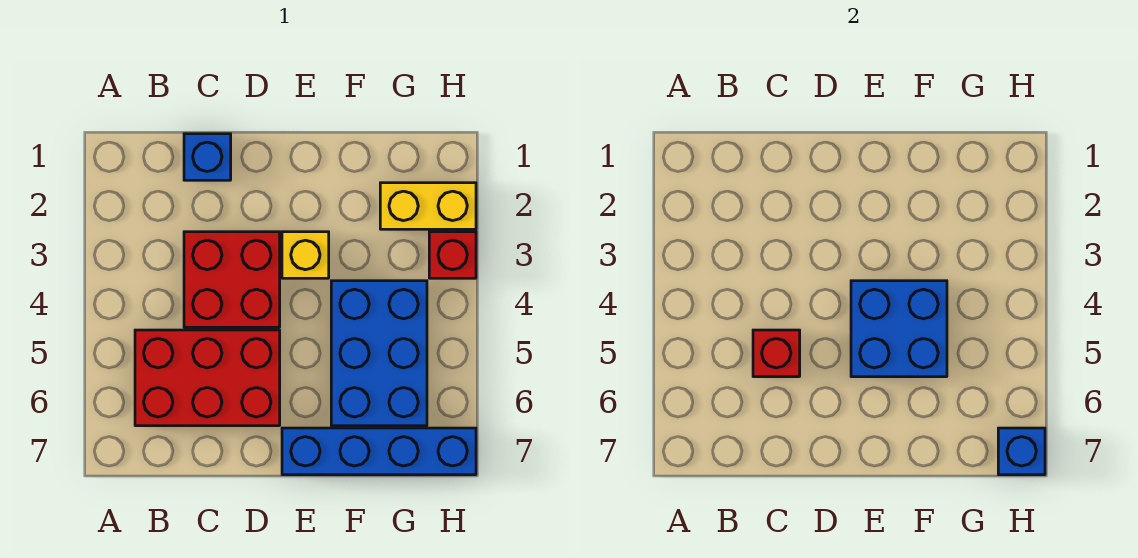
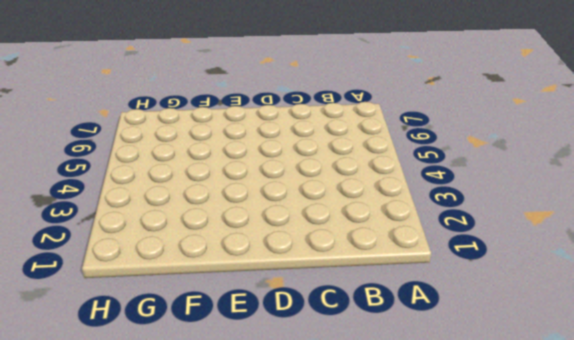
none -> red brick B5:D6 level 1
none -> blue brick C1 level 1

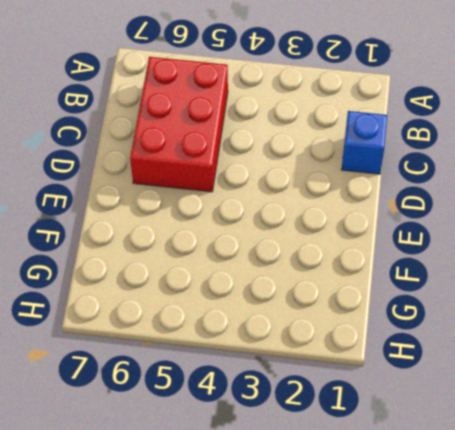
none -> red brick C3:D4 level 1
none -> yellow brick E3 level 1

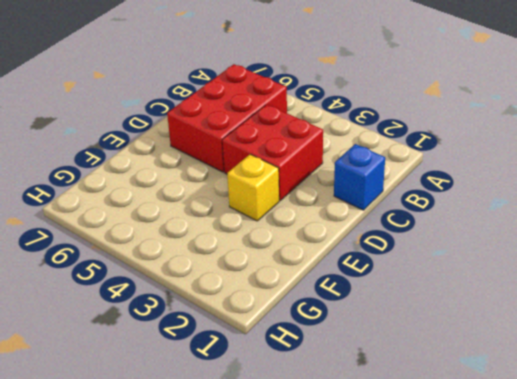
none -> blue brick E7:H7 level 1
none -> blue brick F4:G6 level 1

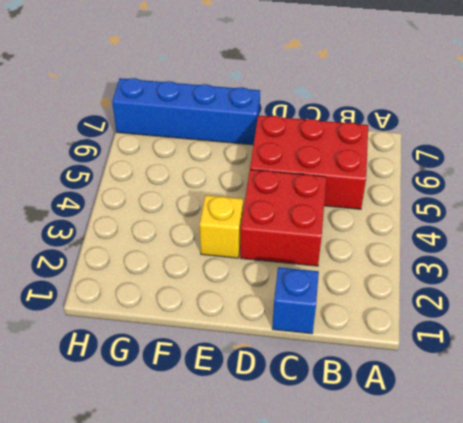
none -> blue brick F4:G6 level 1
none -> yellow brick G2:H2 level 1

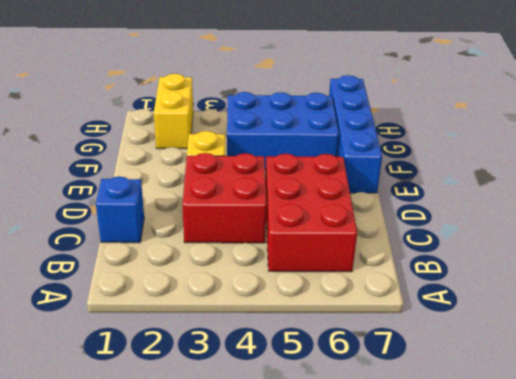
none -> red brick H3 level 1
none -> red brick C5 level 2

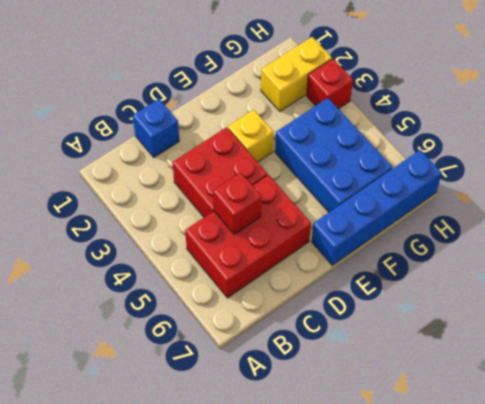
none -> blue brick E4:F5 level 2
none -> blue brick H7 level 2

